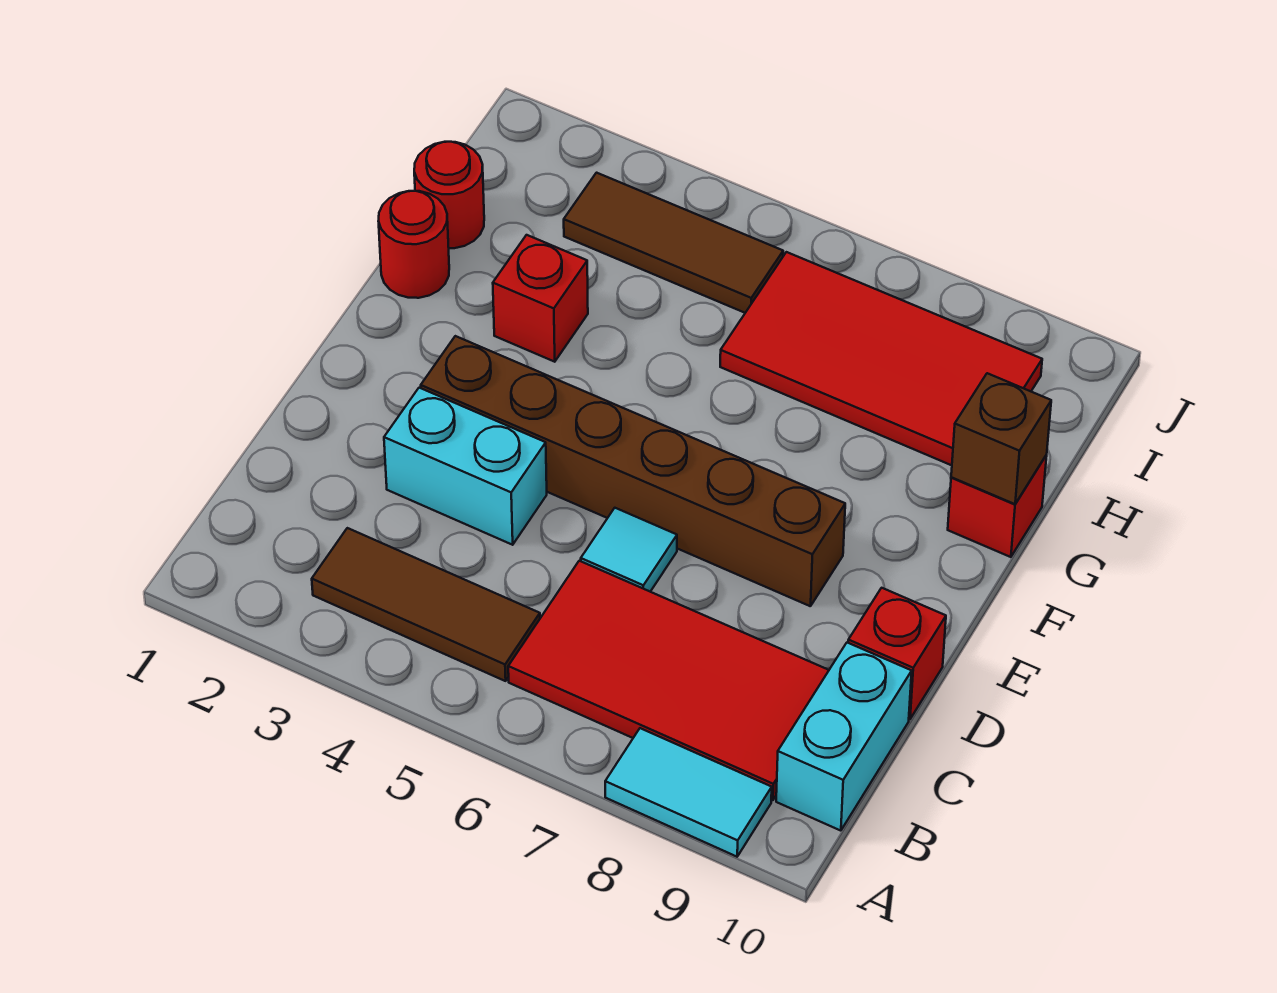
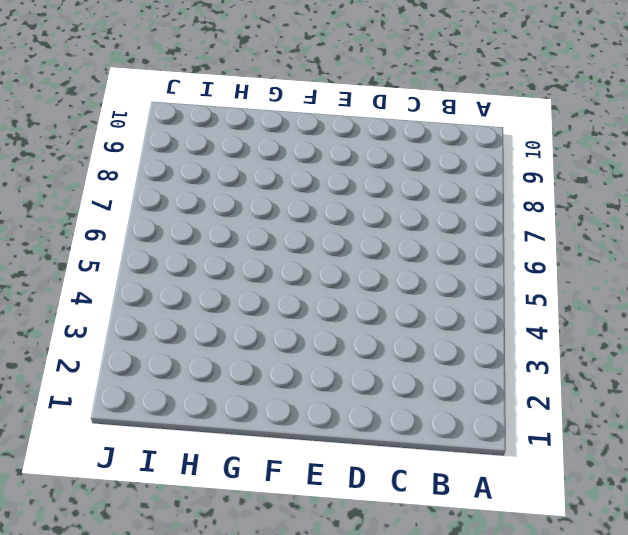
none -> cyan tile A8:A9 level 1
none -> brown tile B3:B5 level 1
none -> red tile B6:C9 level 1

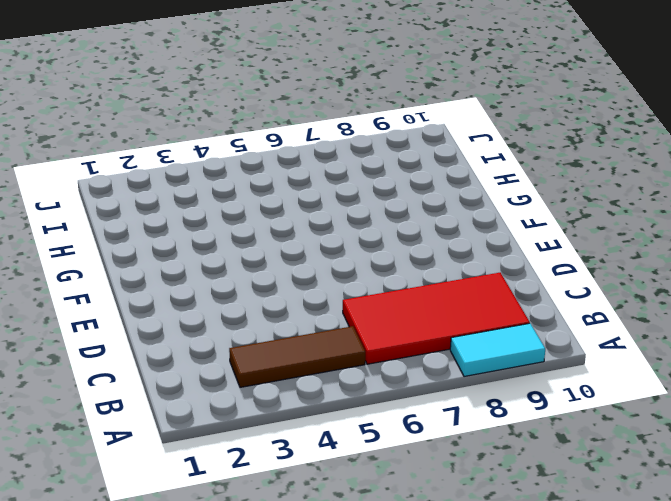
none -> cyan brick B10:C10 level 1
none -> cyan brick D3:D4 level 1
none -> cyan tile D6 level 1

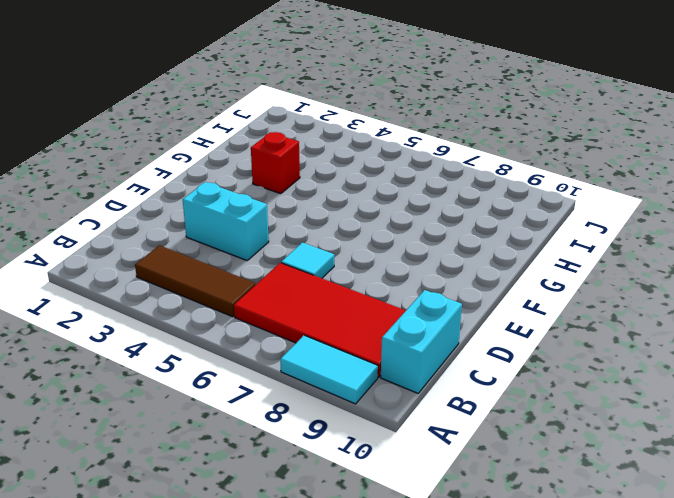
none -> red brick D10 level 1
none -> brown brick E3:E8 level 1
none -> red round brick G1 level 1

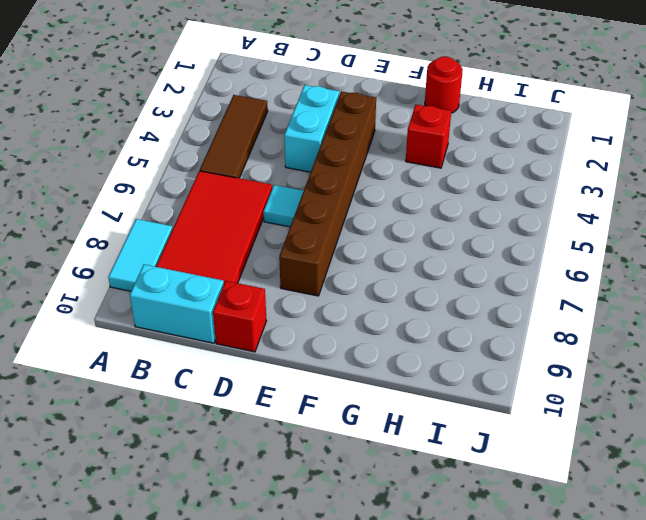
none -> red brick G10 level 1
none -> red round brick H1 level 1
none -> red tile H6:I9 level 1

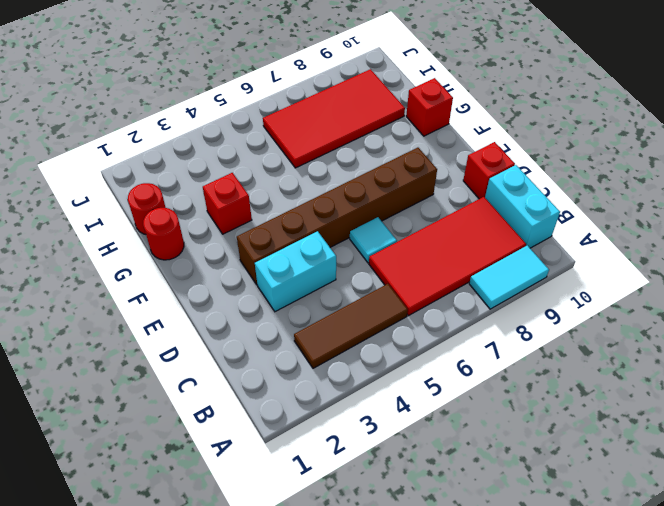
none -> brown tile I3:I5 level 1
none -> brown brick G10 level 2

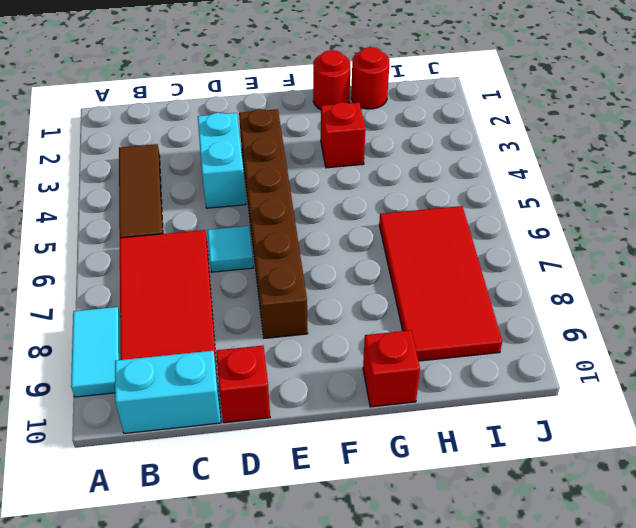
none -> brown tile I3:I5 level 1
none -> brown brick G10 level 2

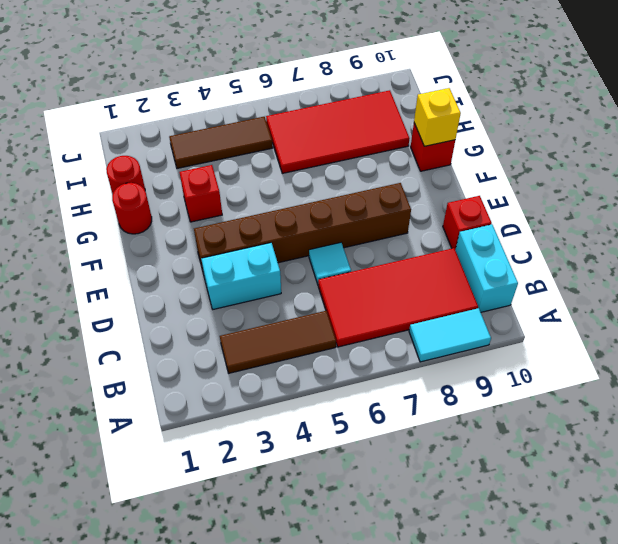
yellow brick G10 level 2 -> brown brick G10 level 2

